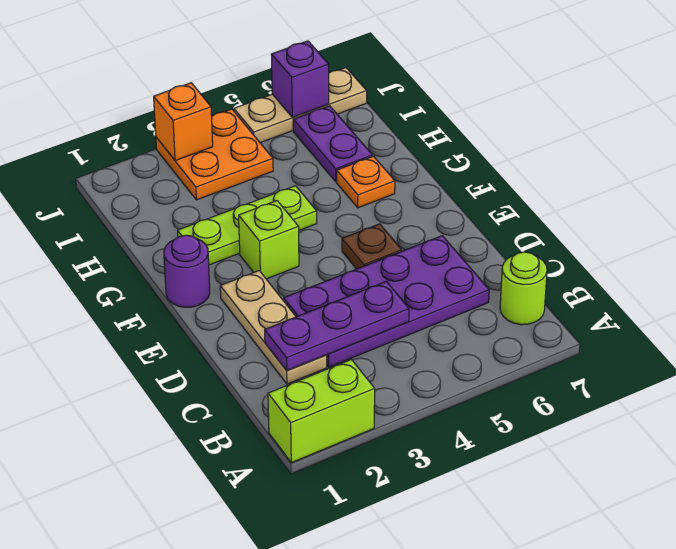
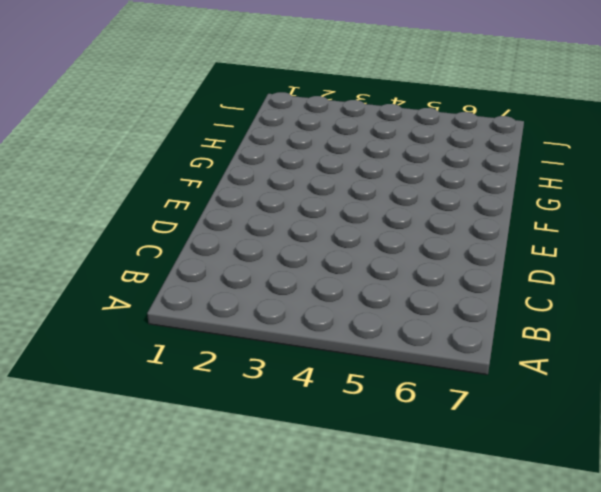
none -> lime brick A1:A2 level 1
none -> lime round brick B7 level 1
none -> tan plate C2:E2 level 1

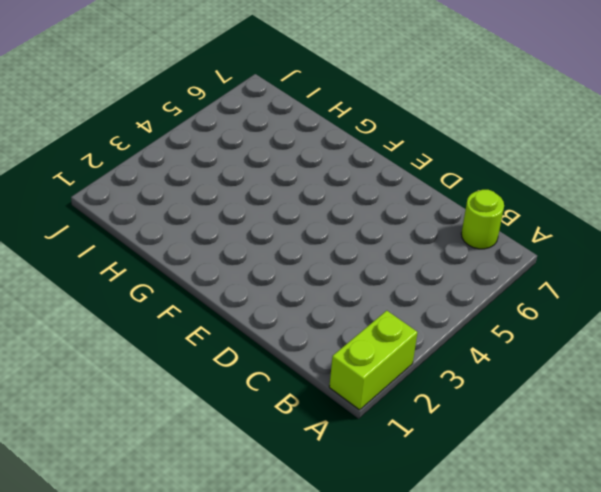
none -> tan plate C2:E2 level 1
none -> purple plate C3:D6 level 1
none -> brown plate E5 level 1

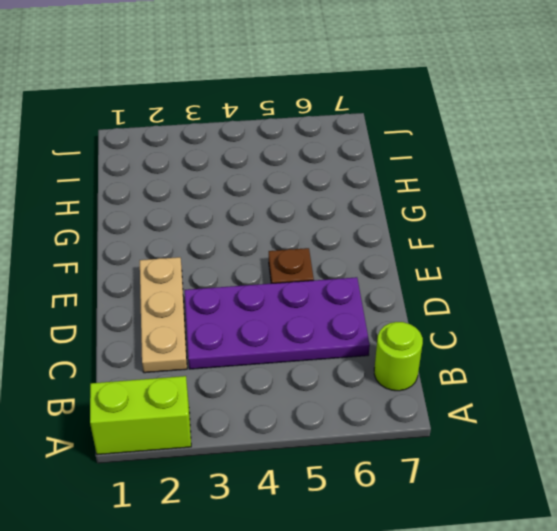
none -> purple round brick F1 level 1
none -> lime brick F3 level 1
none -> lime plate G2:G4 level 1

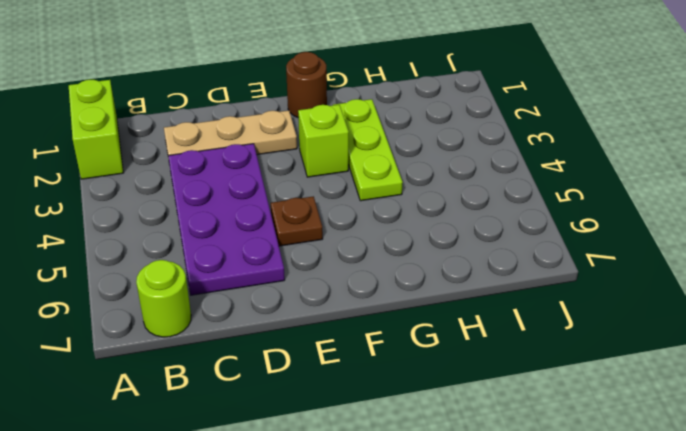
brown round brick F1 level 1 -> purple round brick F1 level 1
none -> orange plate G6 level 1
none -> purple plate H6:I6 level 1
none -> orange plate I3:J4 level 1

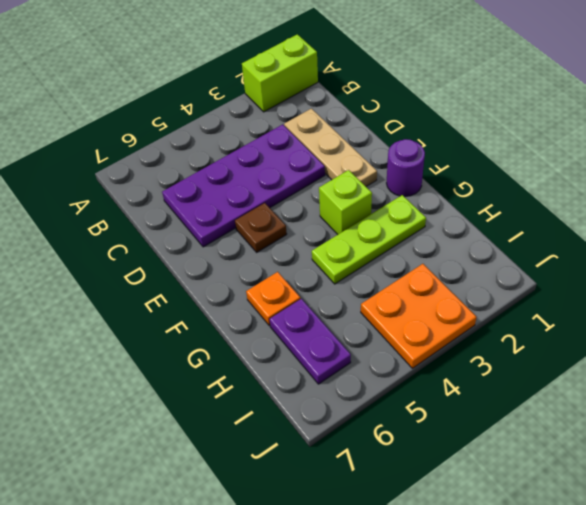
none -> lime round brick B7 level 1
none -> tan plate J5:J7 level 1
none -> purple plate C2:C4 level 2

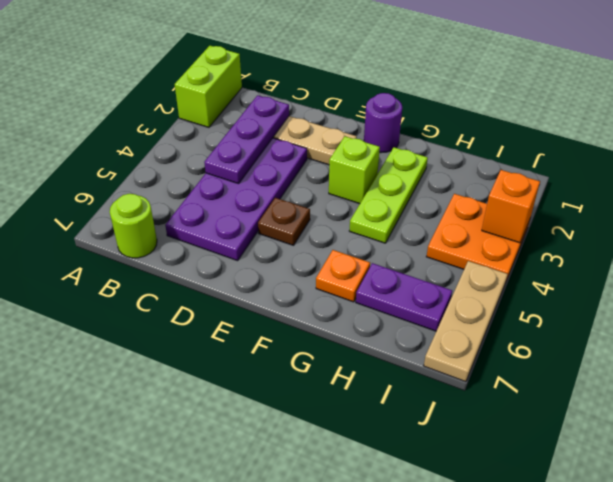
none -> purple brick J6 level 2

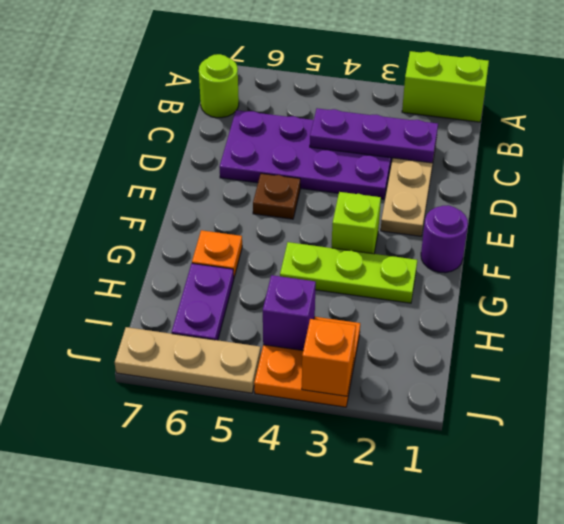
purple brick I4 level 2 -> purple brick J6 level 2

